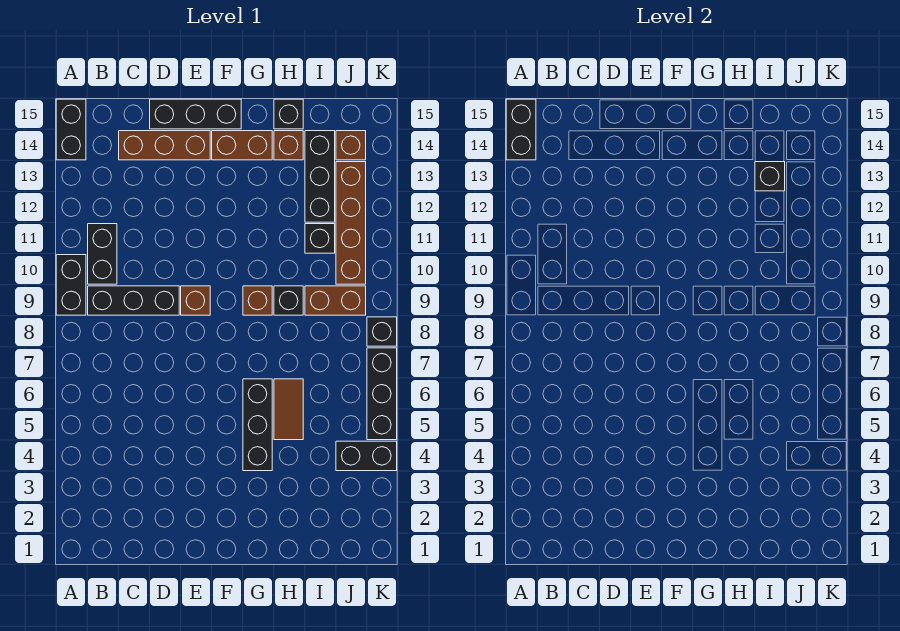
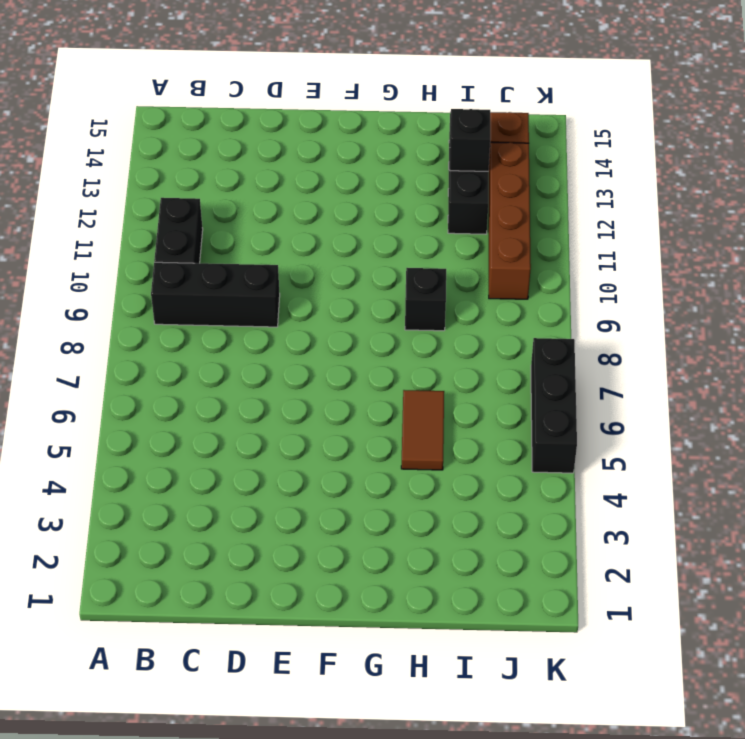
none -> black brick A9:A10 level 1
none -> black brick A14:A15 level 1
none -> brown brick C14:E14 level 1

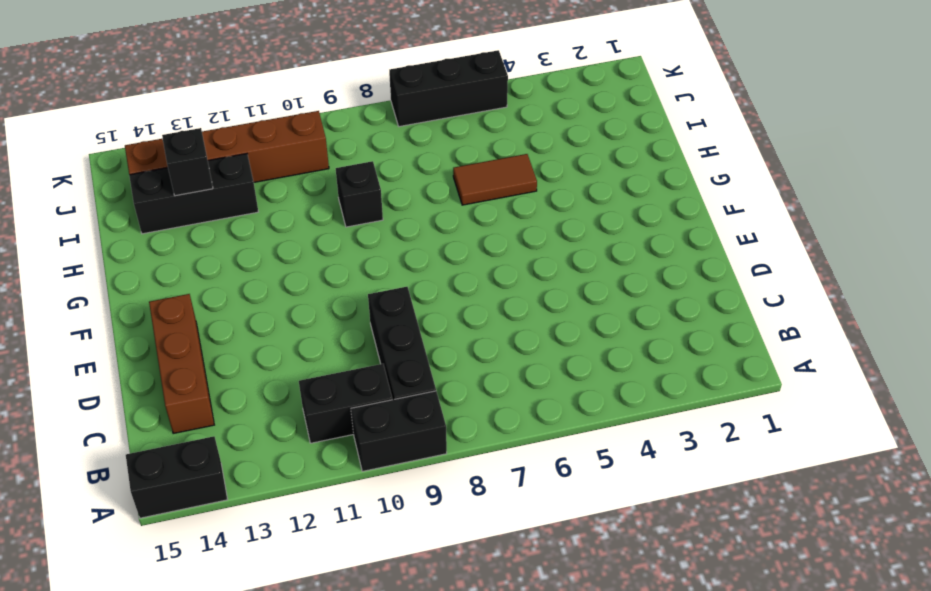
none -> black brick D15:F15 level 1
none -> brown brick E9 level 1
none -> brown brick F14:G14 level 1

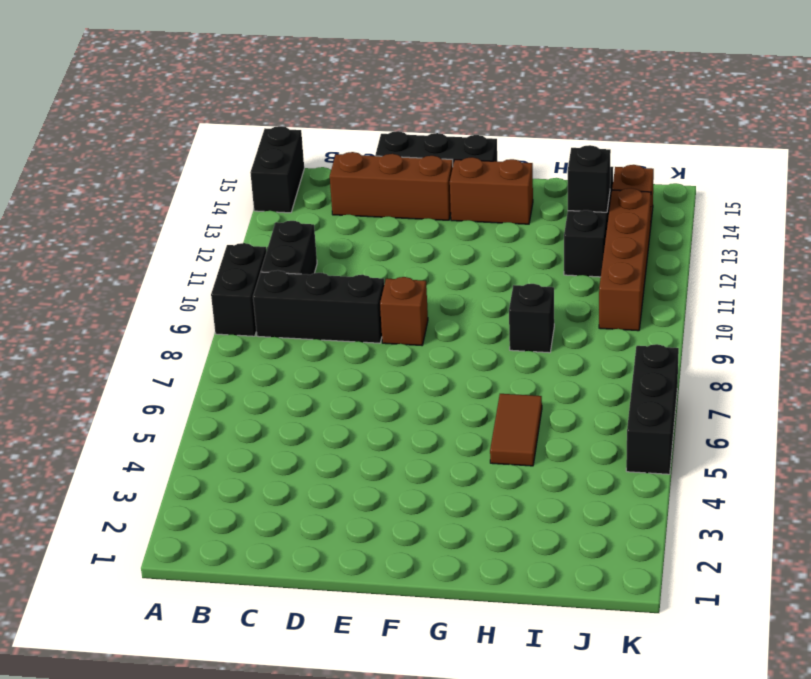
none -> black brick G4:G6 level 1
none -> brown brick G9 level 1
none -> brown brick H14 level 1

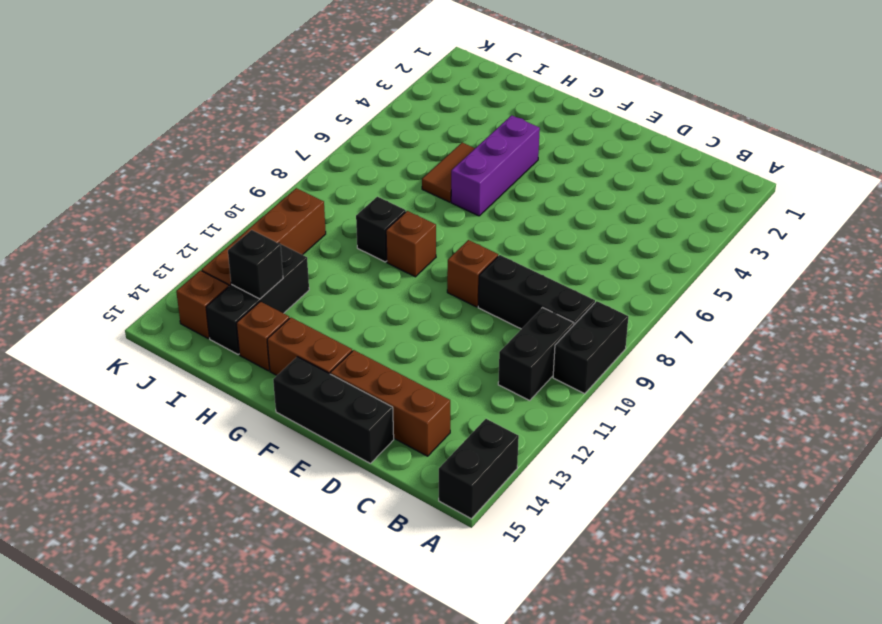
purple brick G4:G6 level 1 -> black brick G4:G6 level 1
none -> black brick H15 level 1
none -> brown brick I9:J9 level 1
none -> black brick I11 level 1

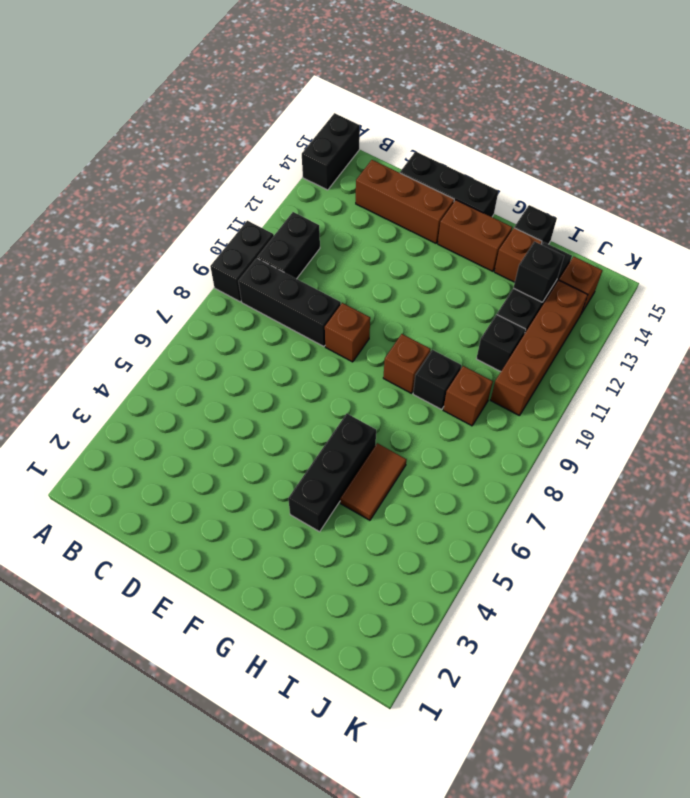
brown brick I9 level 1 -> brown brick I9:J9 level 1
none -> black brick J4:K4 level 1
none -> black brick K5:K7 level 1
none -> black brick K8 level 1

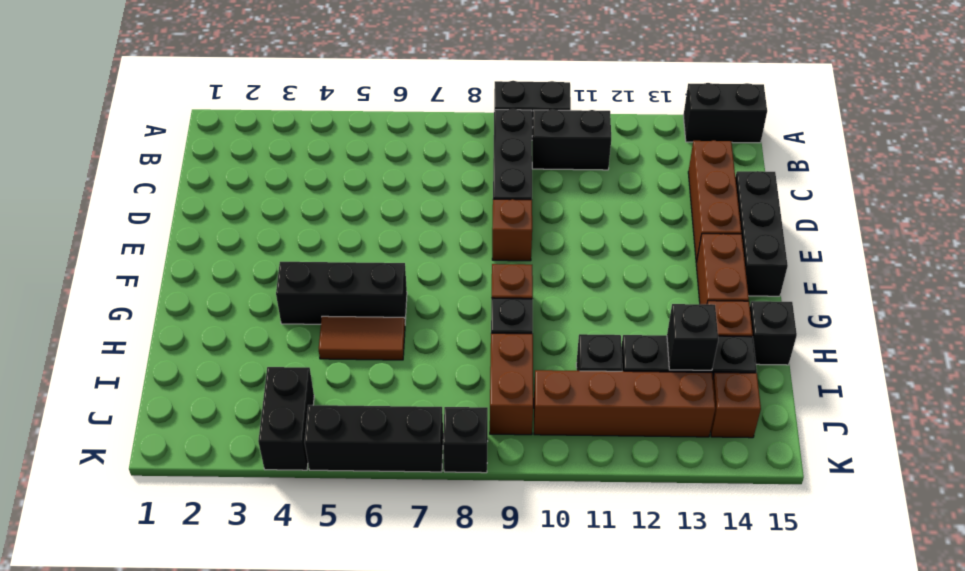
none -> black brick A14:A15 level 2

